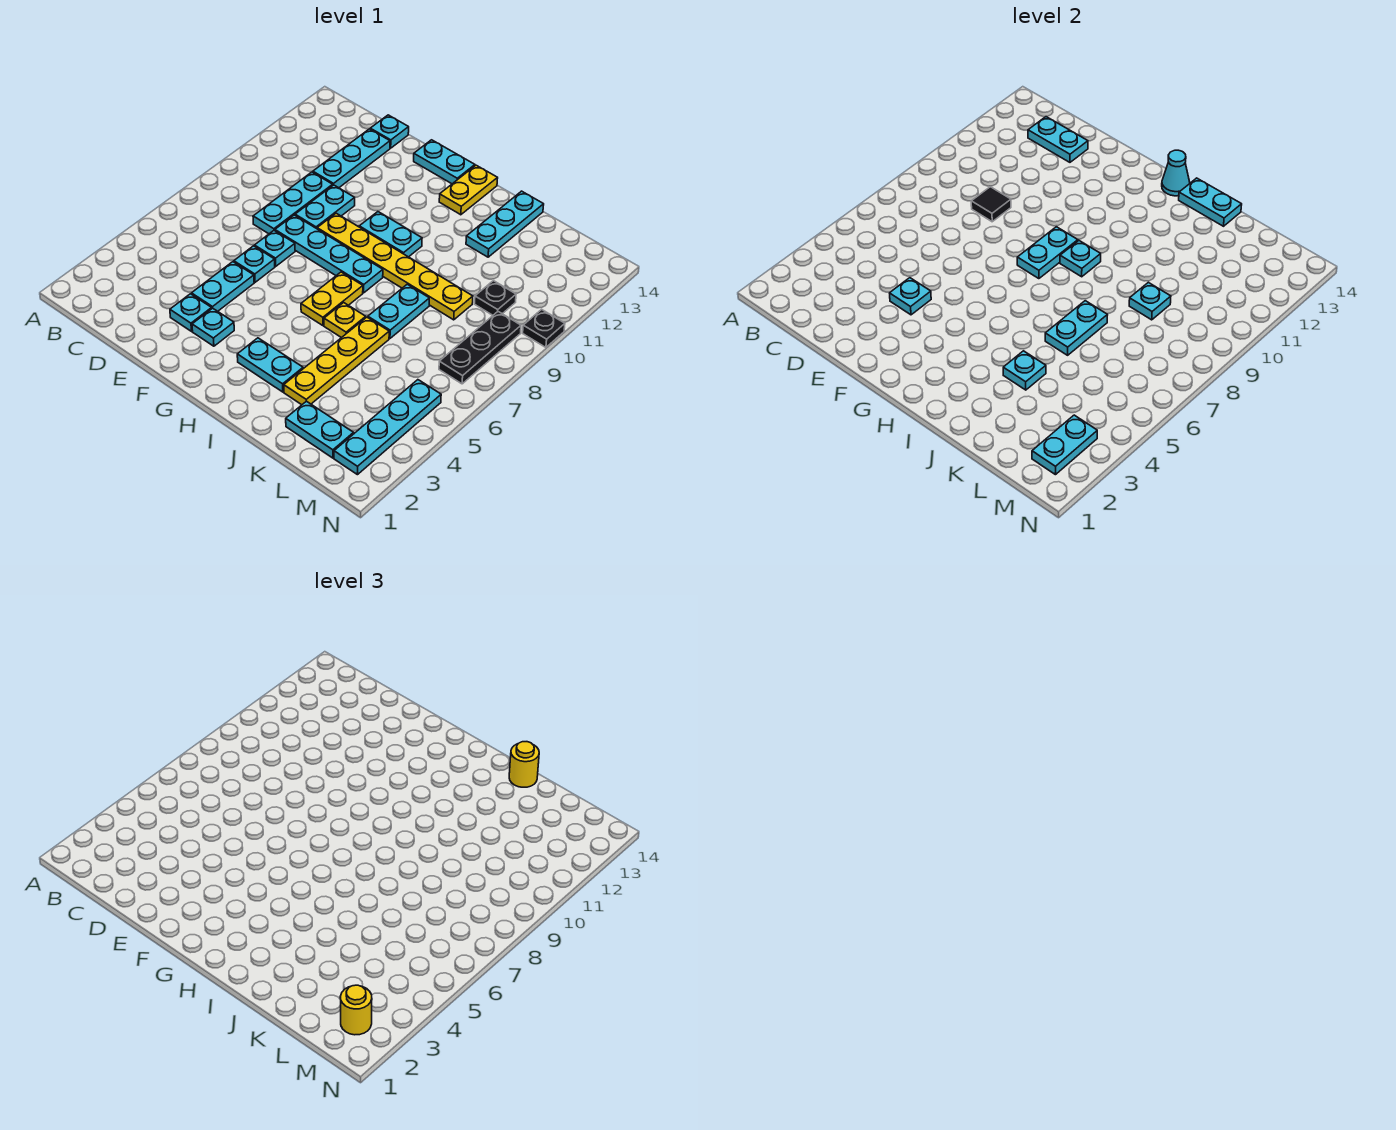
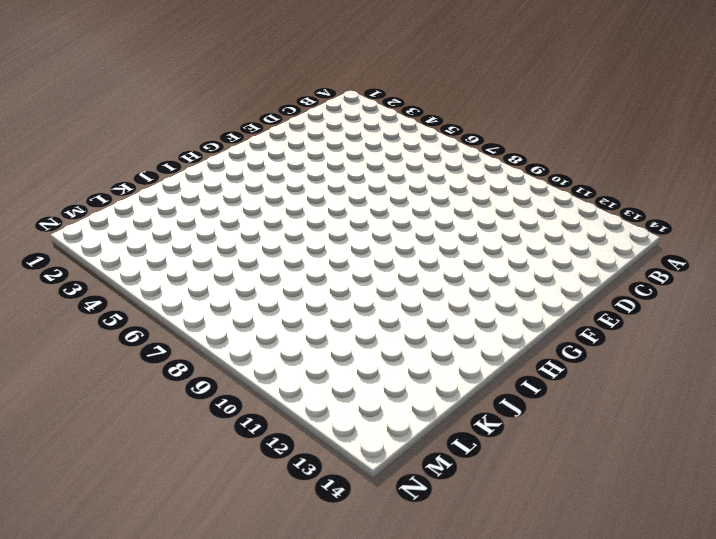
none -> cyan plate D8:D10 level 1
none -> cyan plate D11:D13 level 1
none -> cyan plate D14 level 1
none -> cyan plate E3 level 1

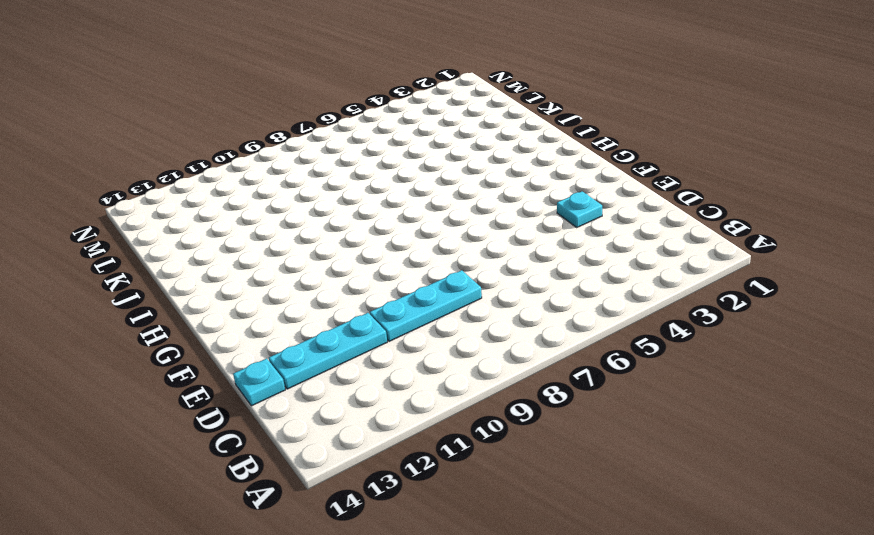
none -> cyan plate E4:E5 level 1
none -> cyan plate E6 level 1
none -> cyan plate E7 level 1
none -> cyan plate E8:H8 level 1

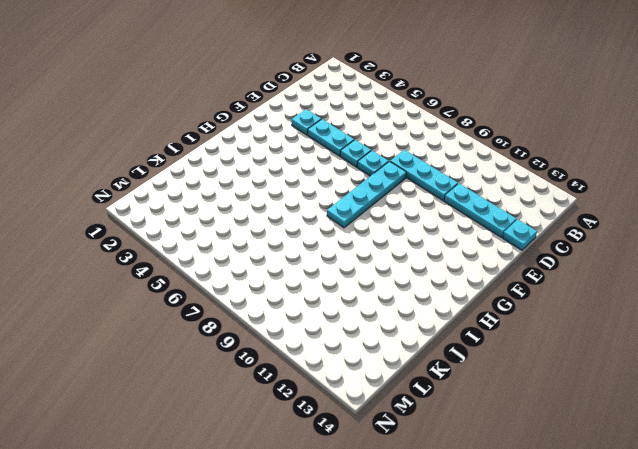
none -> cyan plate E9:E10 level 1
none -> cyan plate F3 level 1
none -> yellow plate F9:K9 level 1
none -> cyan plate F14:G14 level 1

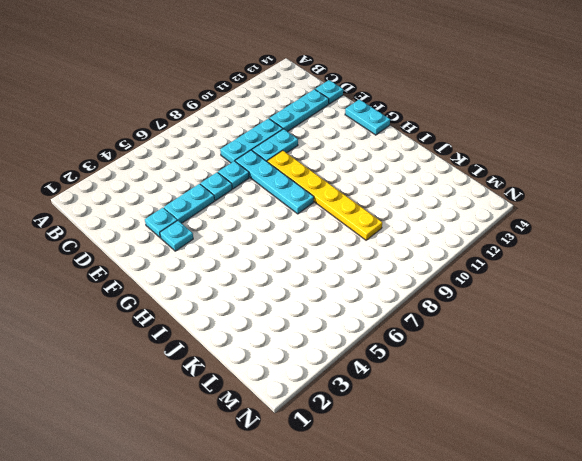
none -> cyan plate G10:H10 level 1
none -> cyan plate H3:I3 level 1
none -> yellow plate H6:H7 level 1
none -> yellow plate H13:H14 level 1

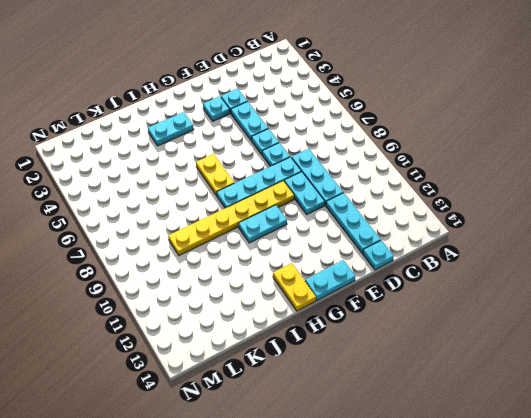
none -> yellow plate I6 level 1
none -> yellow plate J3:J6 level 1
none -> cyan plate J7:J8 level 1
none -> cyan plate J12:J14 level 1

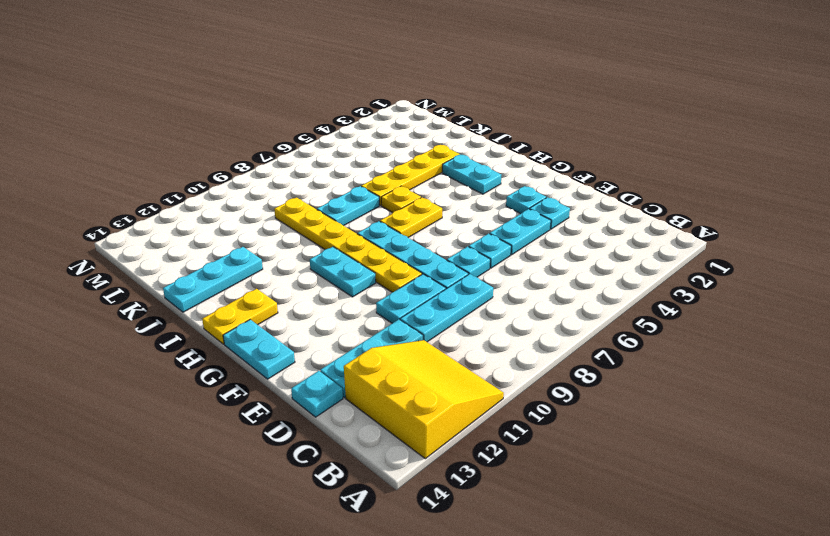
yellow slope A11:C13 level 1 top 13 -> none
none -> cyan plate K2:L2 level 1
none -> black plate L10 level 1
none -> cyan plate M2:M5 level 1
none -> black plate M7:M9 level 1

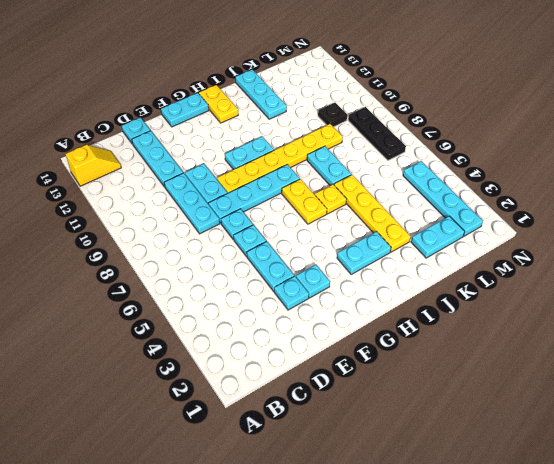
yellow slope A13:B13 level 1 top A -> none
none -> black plate N10 level 1
none -> cyan plate C13:D13 level 2
none -> black tile D9 level 2
none -> cyan plate E4 level 2

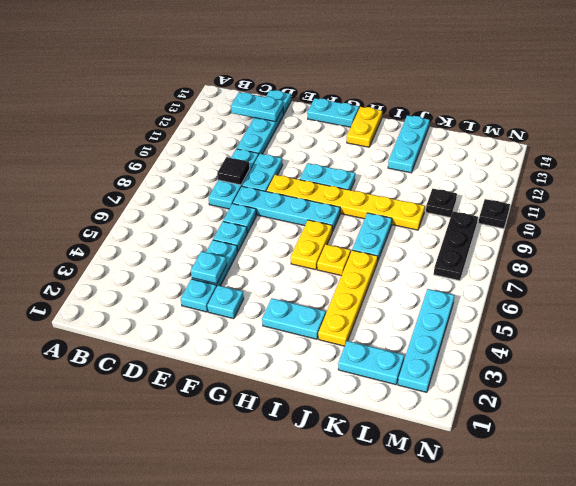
none -> cyan plate G8:G9 level 2
none -> cyan plate H9 level 2
none -> cyan cone H14 level 2
none -> cyan plate I14:J14 level 2

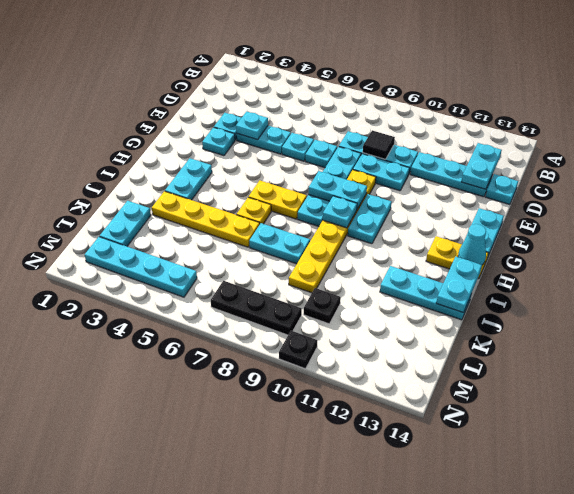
none -> cyan plate J4 level 2
none -> cyan plate J6:J7 level 2
none -> cyan plate K9 level 2
none -> cyan plate M2:M3 level 2

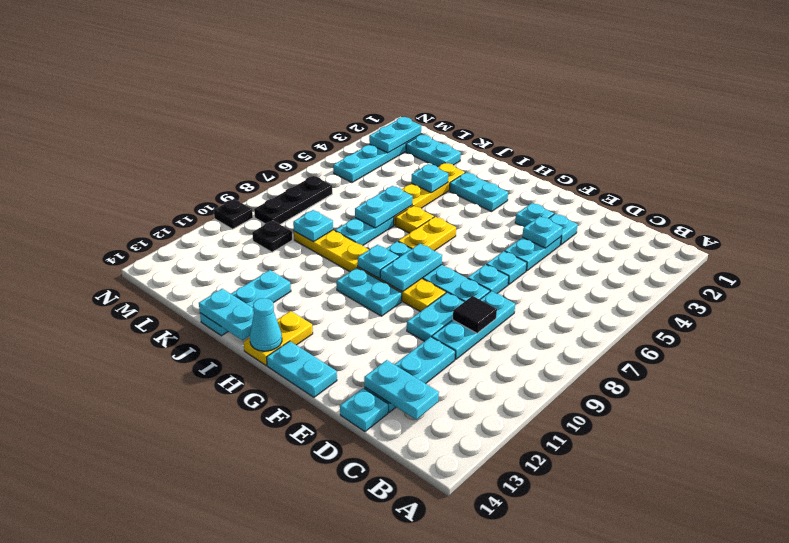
none -> yellow round brick J14 level 3
none -> yellow round brick M2 level 3

